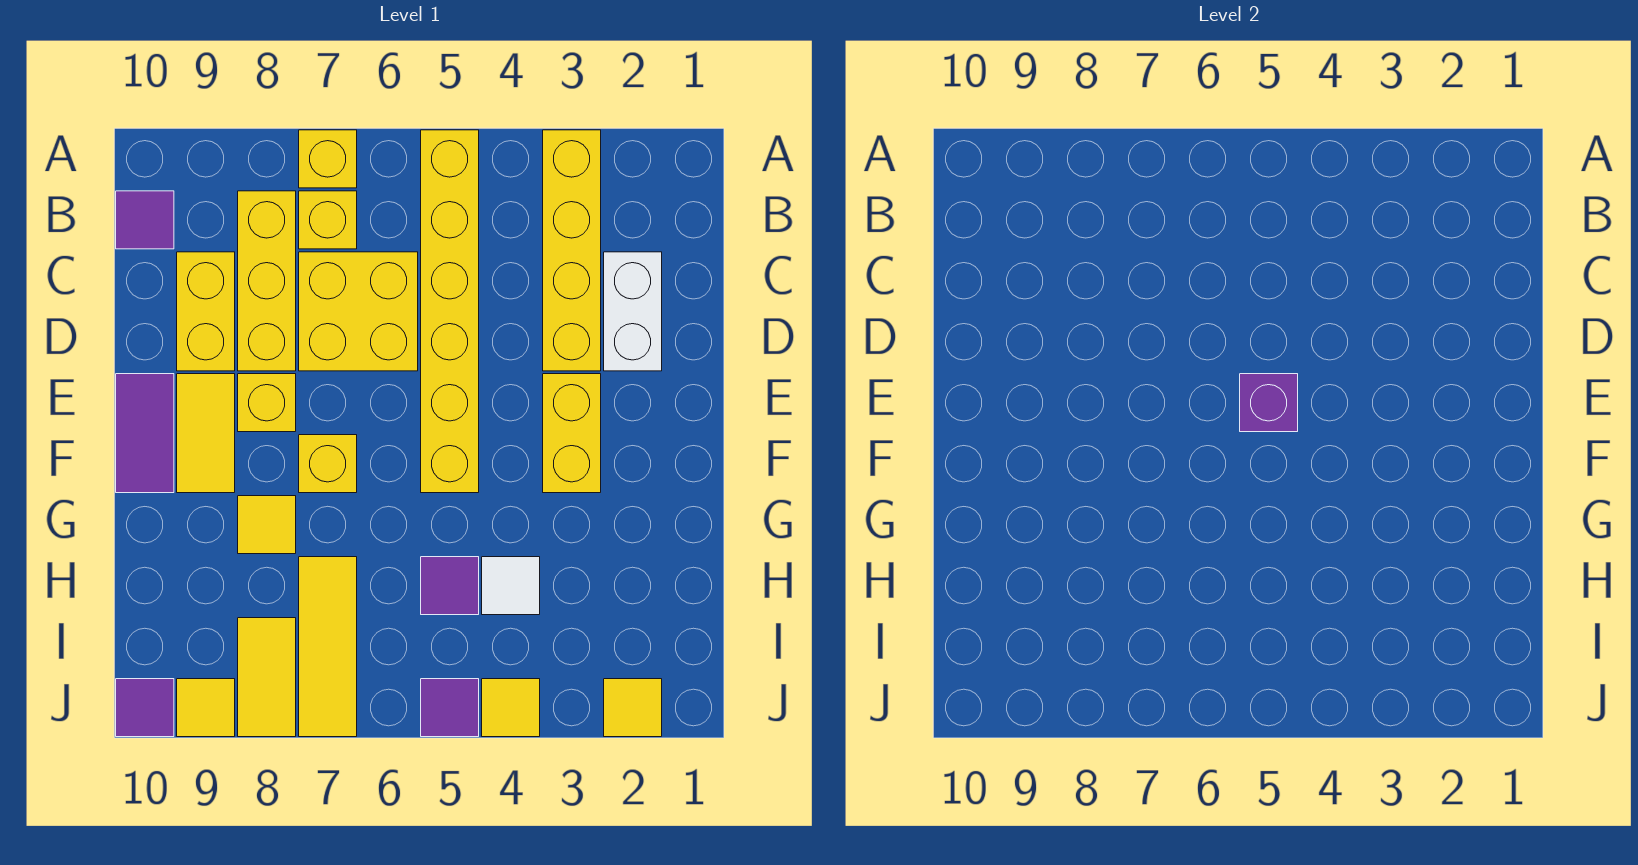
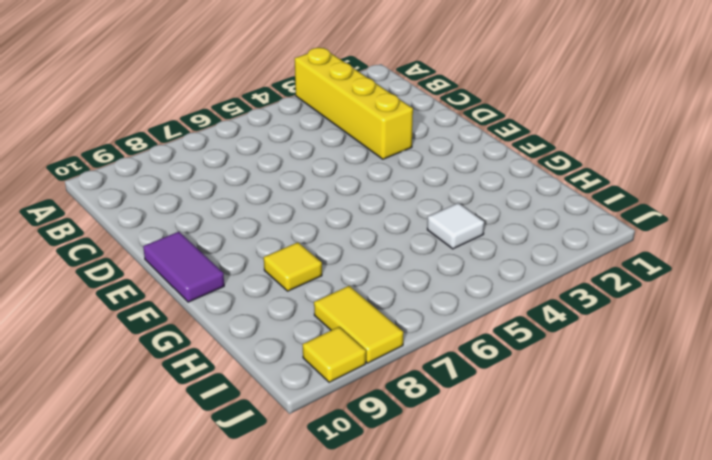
none -> yellow brick A5:F5 level 1
none -> yellow brick A7 level 1
none -> yellow brick B7 level 1

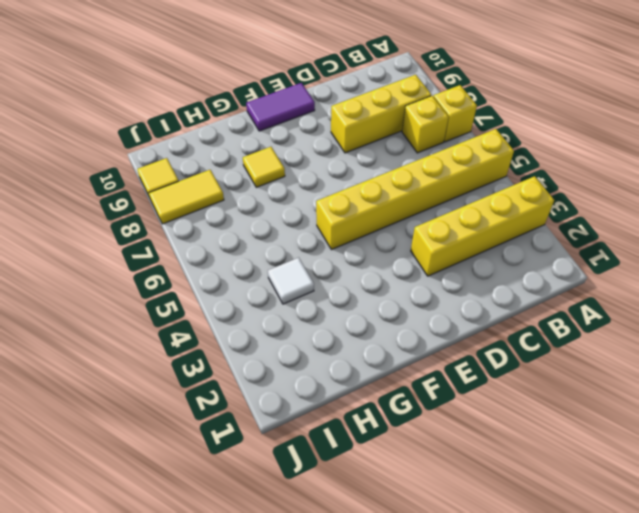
none -> purple tile B10 level 1
none -> white brick C2:D2 level 1
none -> yellow brick C6:D7 level 1

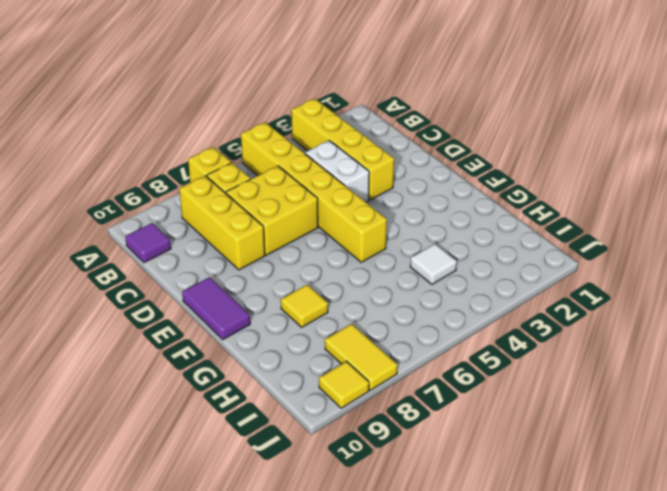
white brick C4:D4 level 1 -> white brick C2:D2 level 1
none -> yellow brick C9:D9 level 1
none -> yellow brick E3:F3 level 1
none -> yellow brick E8 level 1

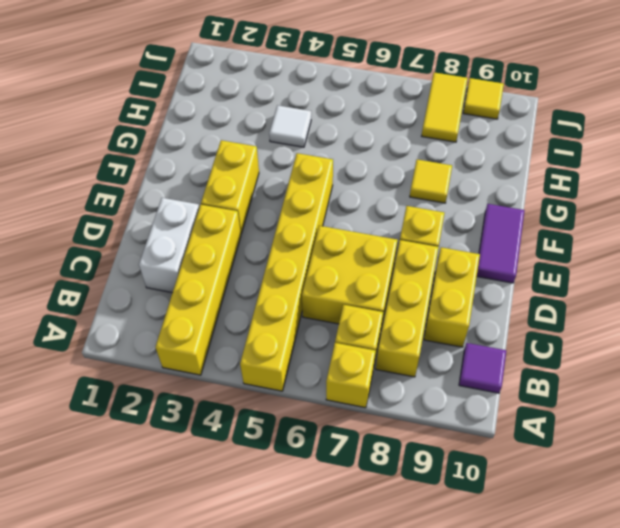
none -> yellow tile E9:F9 level 1
none -> yellow brick F7 level 1
none -> purple tile H5 level 1

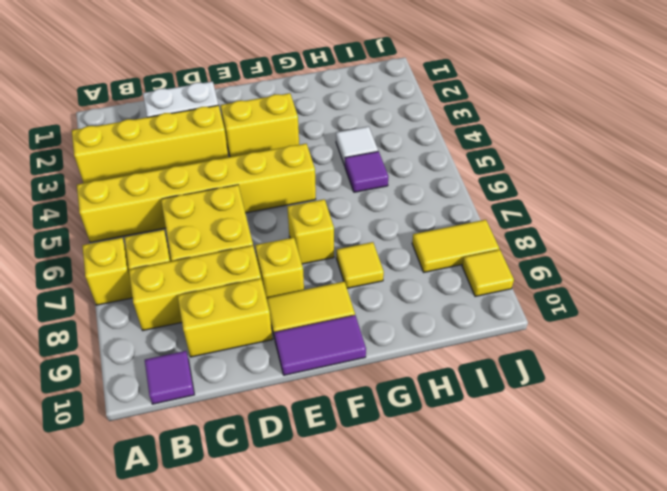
none -> yellow tile H7:J7 level 1
none -> yellow tile J2 level 1
none -> yellow tile J4 level 1

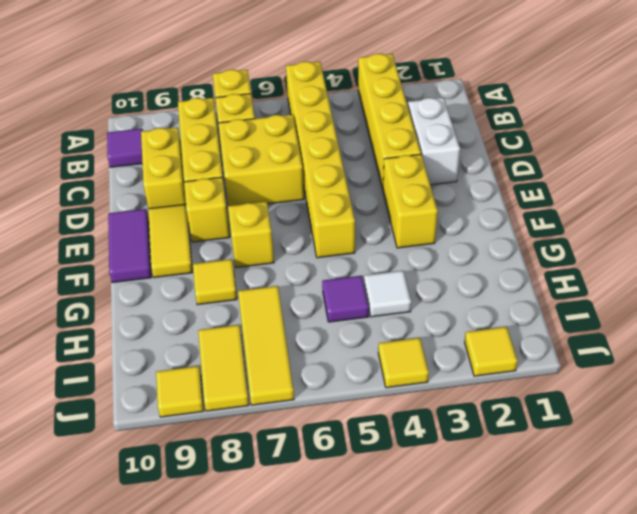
none -> purple tile J5 level 1
none -> purple tile J10 level 1
none -> purple brick E5 level 2

